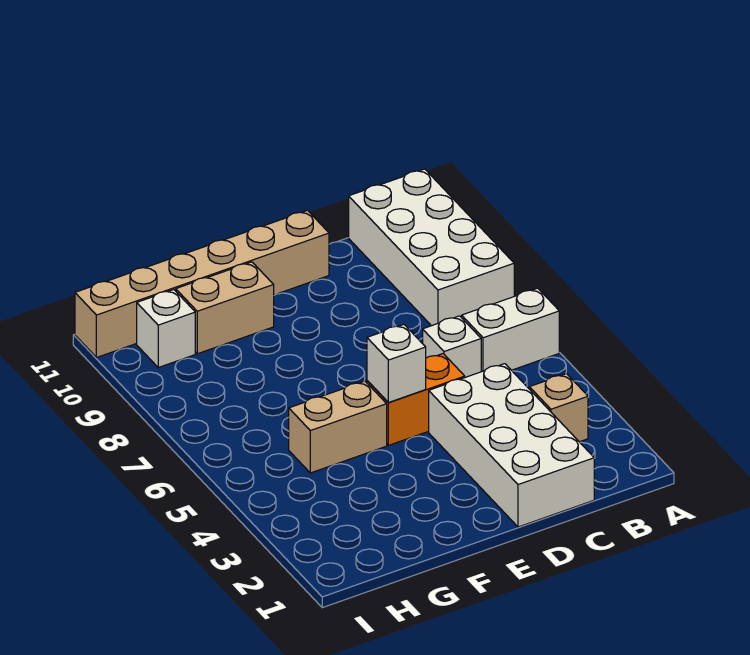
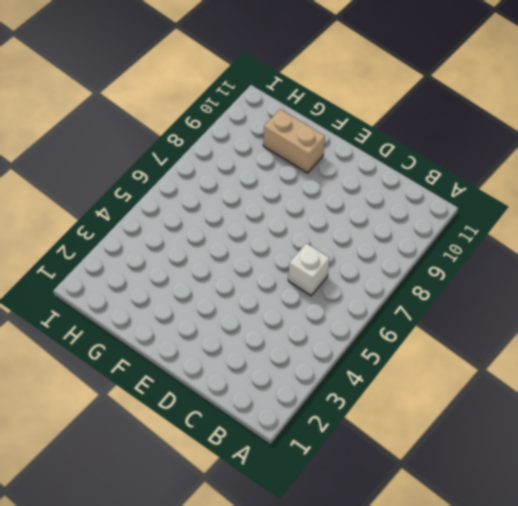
none -> white brick A6:B6 level 1
none -> white brick A8:B11 level 1

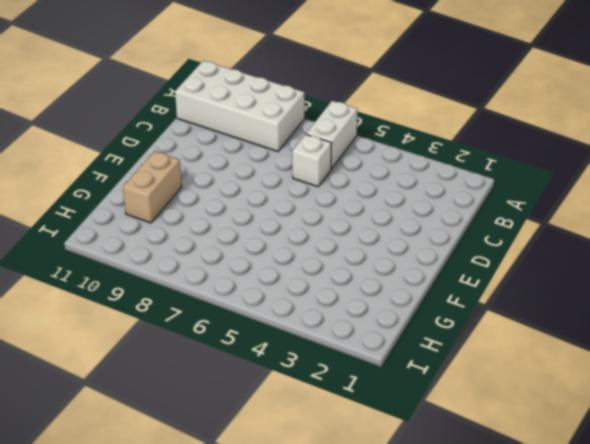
none -> tan brick B3 level 1
none -> white brick C1:D4 level 1

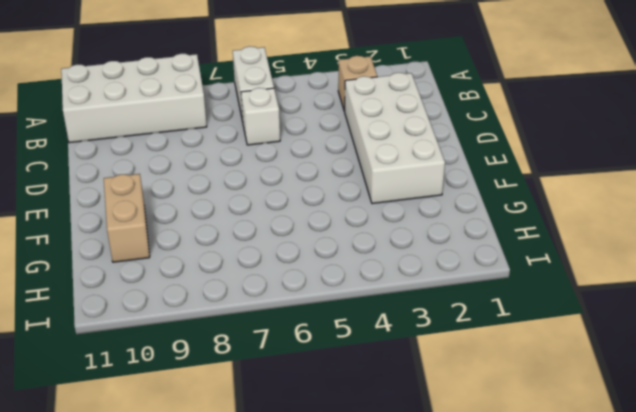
white brick C2:F3 level 1 -> white brick C1:D4 level 1
none -> orange brick D5:E5 level 1
none -> tan brick D11:I11 level 1

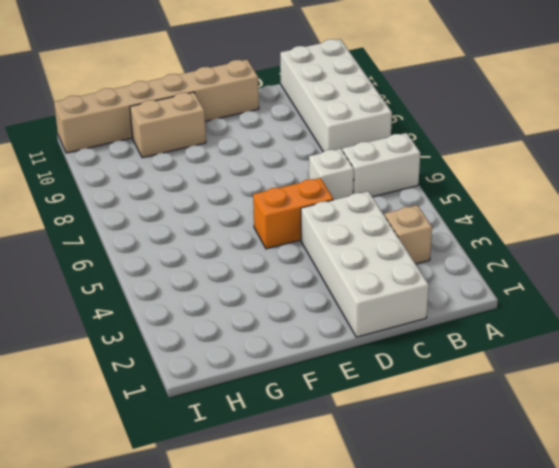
none -> tan brick F5:G5 level 1
none -> white brick H10 level 1

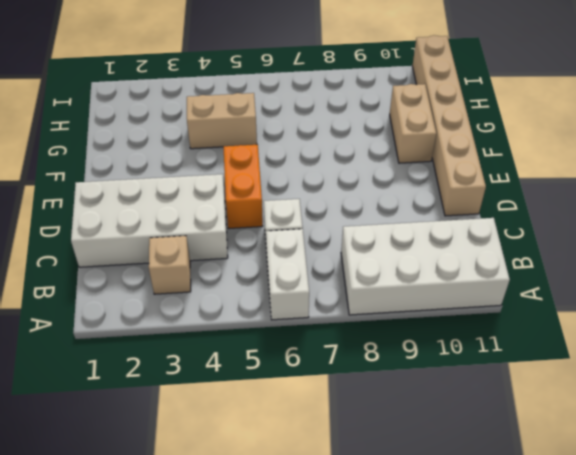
tan brick G4:G5 level 1 -> tan brick F5:G5 level 1
none -> white brick H10 level 1
none -> white brick E5 level 2

